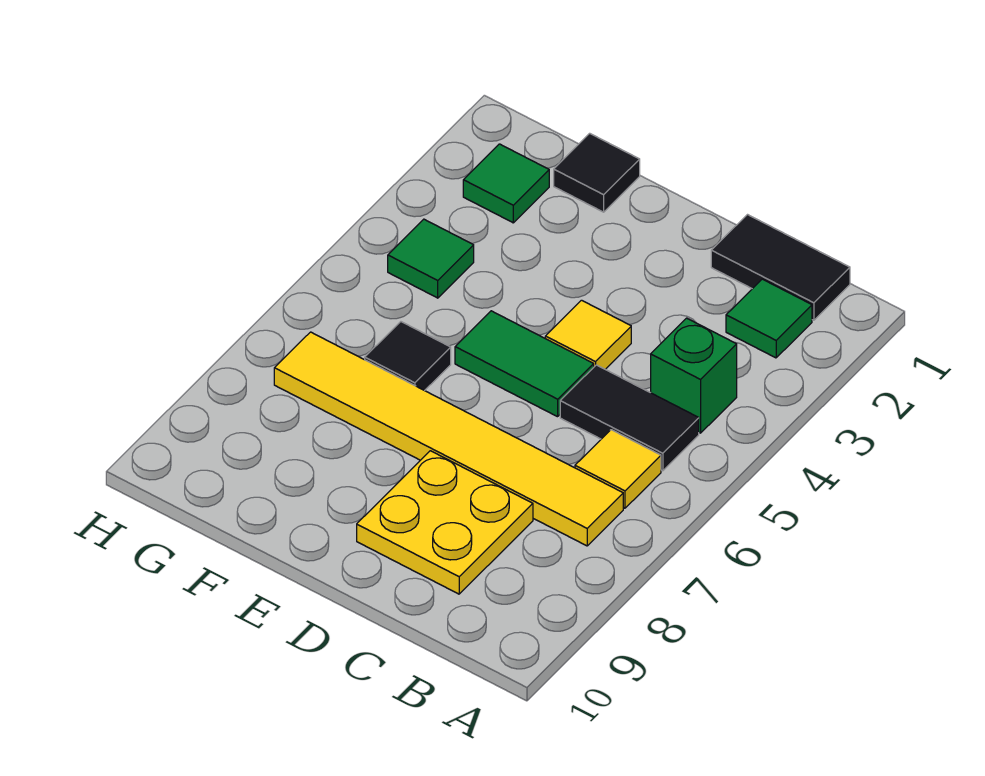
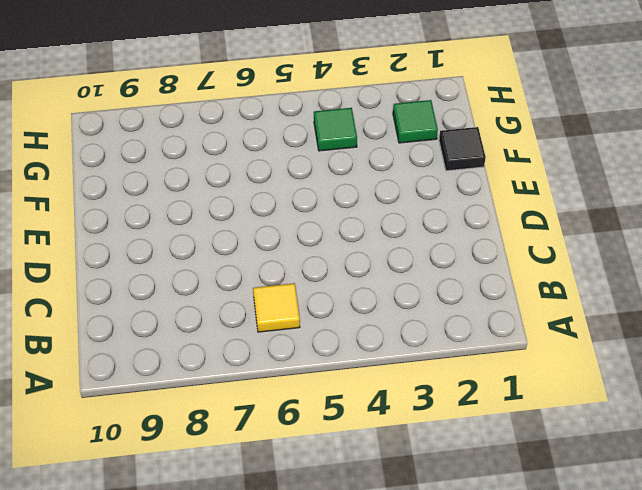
none -> black tile B1:C1 level 1
none -> green tile B2 level 1
none -> green brick B4 level 1

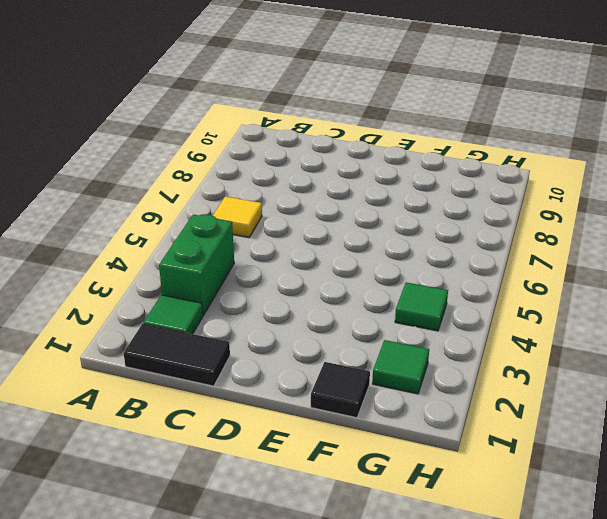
green brick B3:B4 level 1 -> green brick B4 level 1
none -> black tile B5:C5 level 1
none -> yellow tile B7:G7 level 1
none -> yellow plate C8:D9 level 1

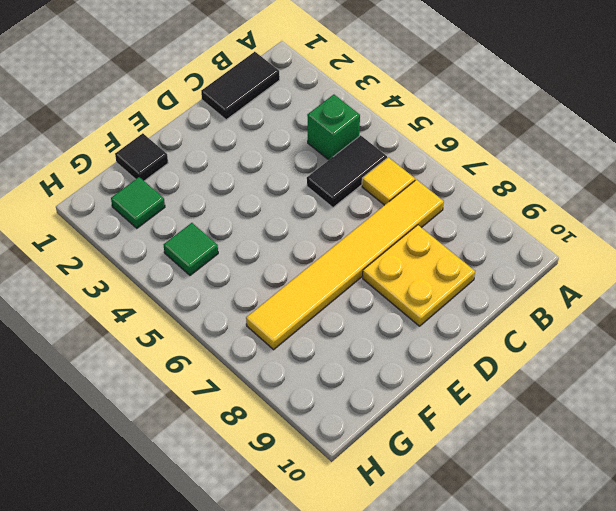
none -> green tile B2 level 1
none -> yellow tile D4 level 1
none -> green tile D5:E5 level 1

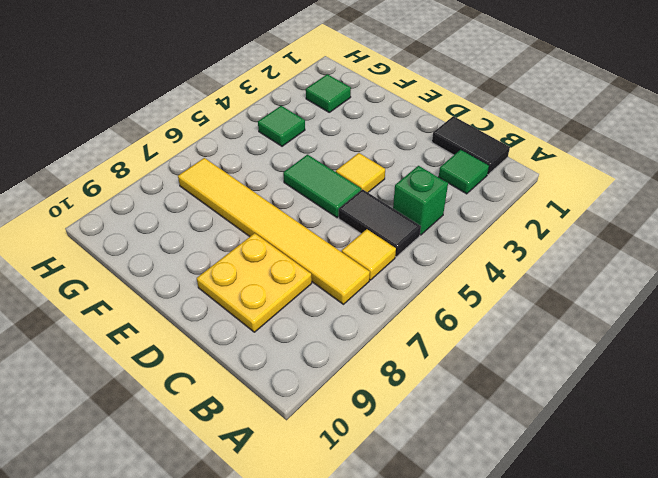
none -> black tile F1 level 1
none -> black tile F6 level 1

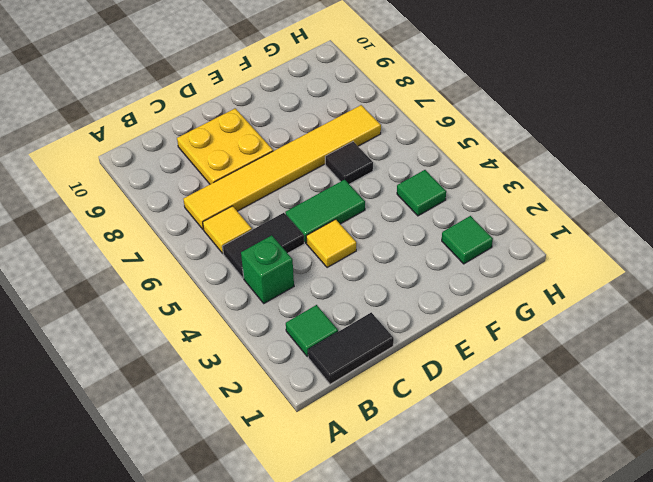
none -> black tile F1 level 1

